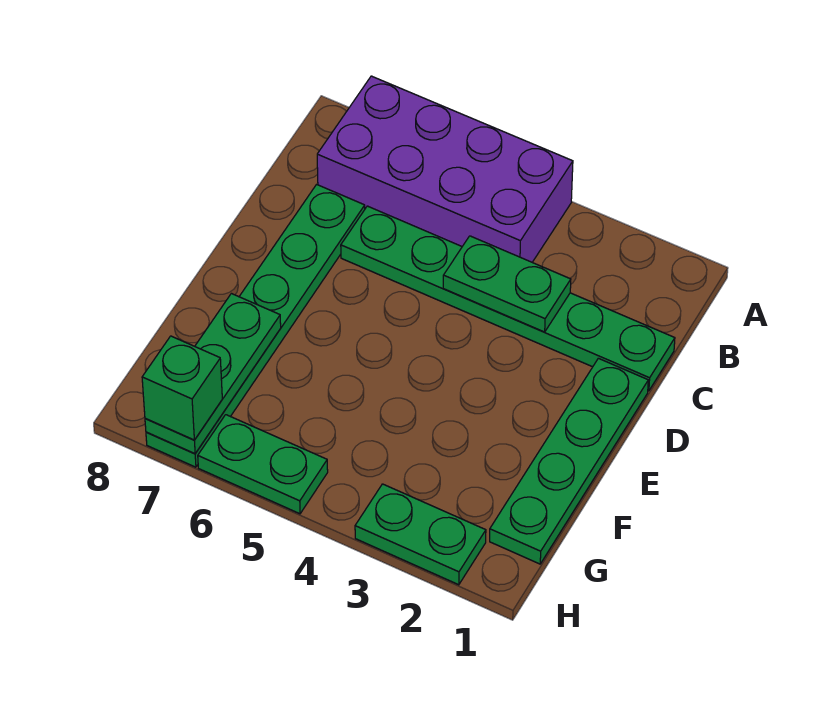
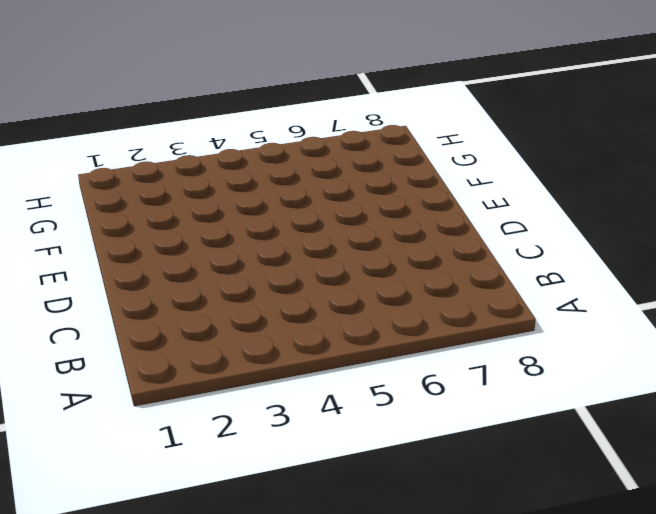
none -> purple brick A4:B7 level 1
none -> green plate C1:C6 level 1

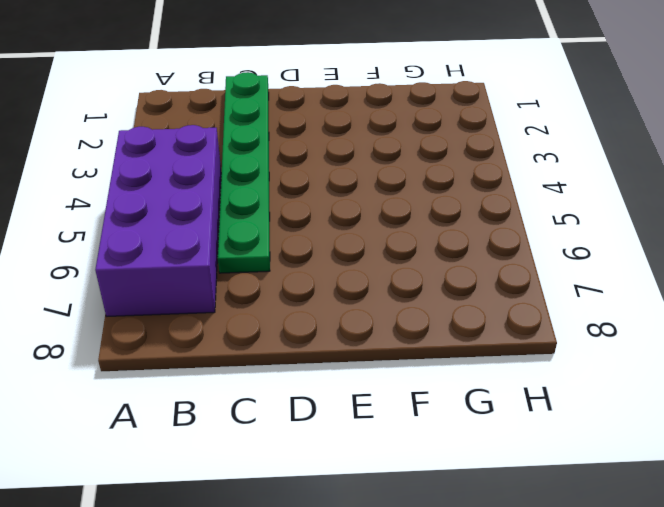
none -> green plate C7:H7 level 1
none -> green plate D1:G1 level 1

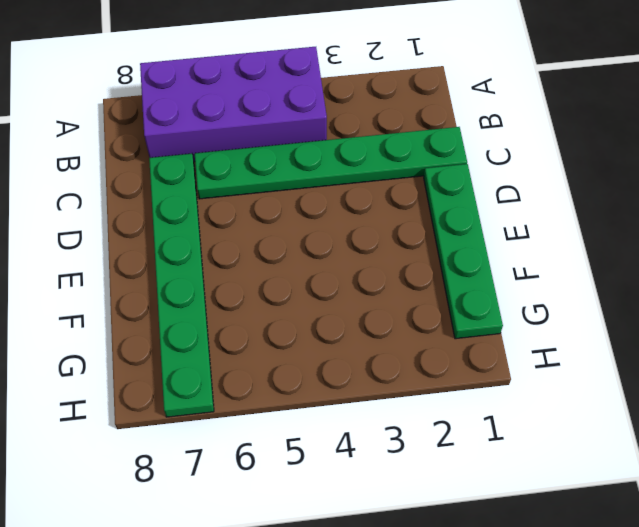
none -> green plate H2:H3 level 1
none -> green plate H5:H6 level 1

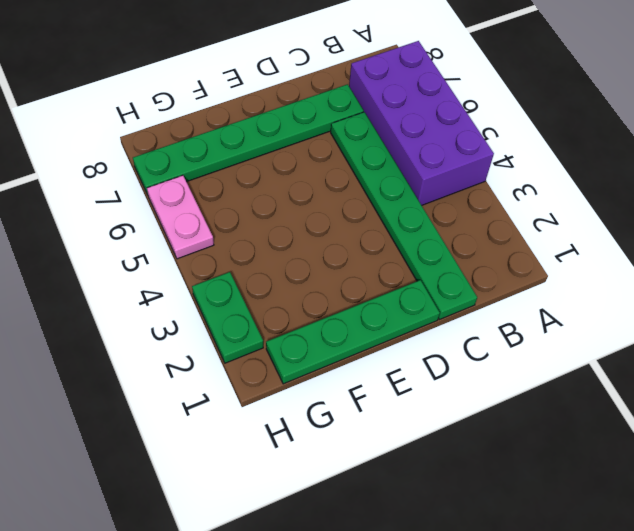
pink plate H5:H6 level 1 -> green plate H5:H6 level 1
none -> green plate C3:C4 level 2
none -> green plate F7:H7 level 2

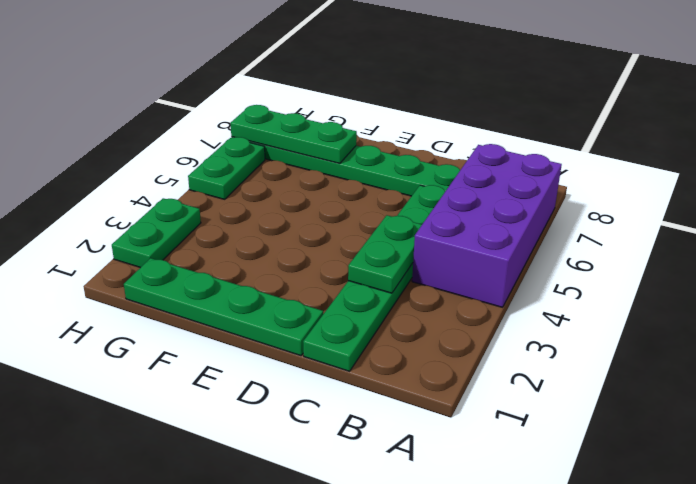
none -> green brick H7 level 3

